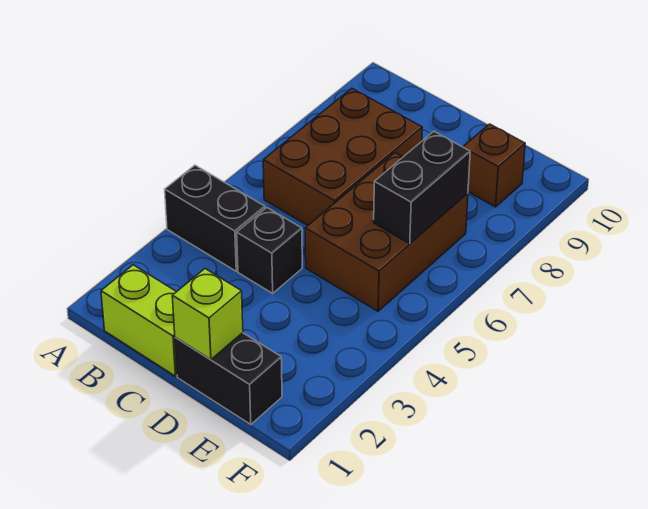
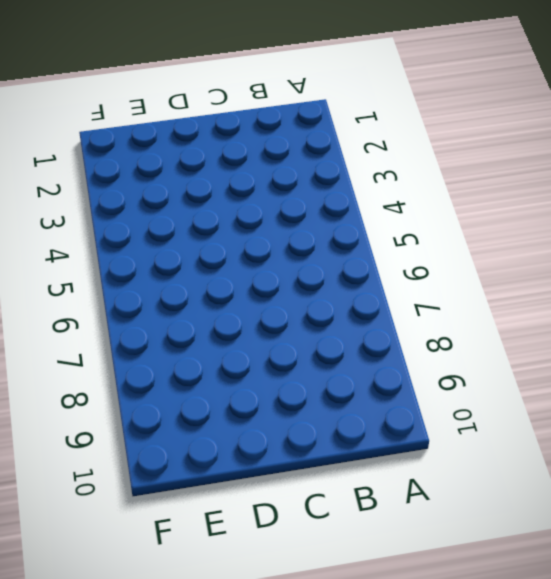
none -> black brick A4:B4 level 1
none -> lime brick B1:C1 level 1

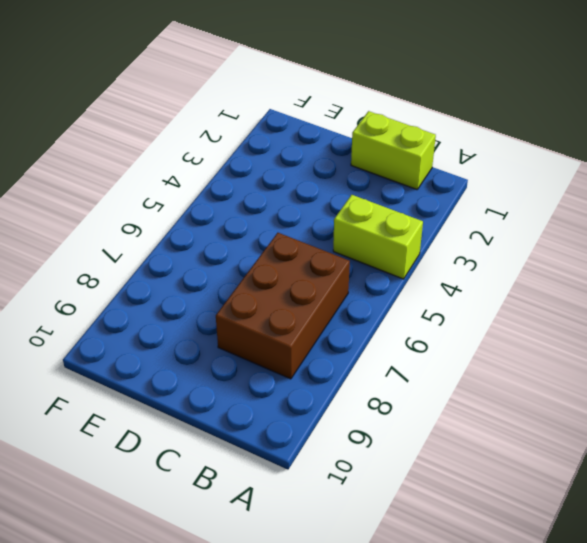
lime brick A4:B4 level 1 -> black brick A4:B4 level 1
none -> black brick C4 level 1
none -> black brick D1:E1 level 1

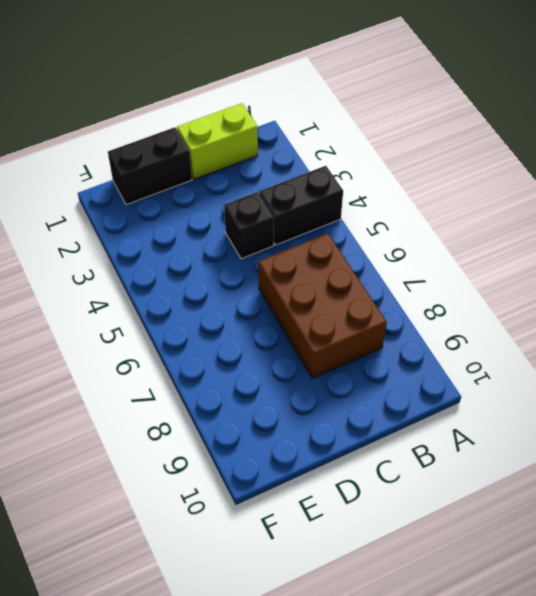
none -> brown brick D5:E7 level 1
none -> brown brick E9 level 1

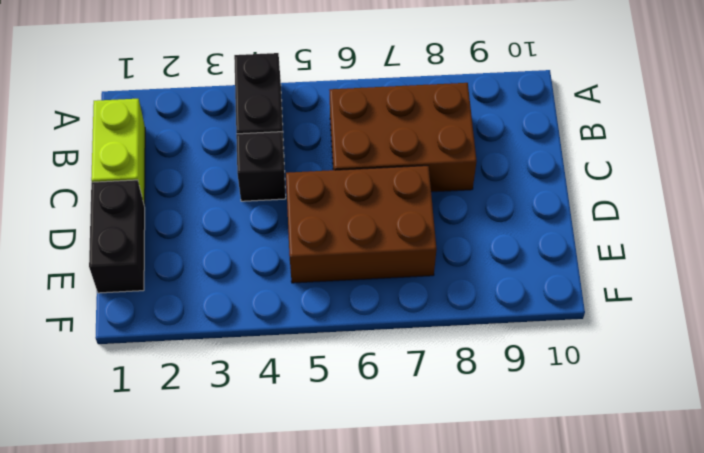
none -> brown brick E9 level 1
none -> lime brick D1 level 2

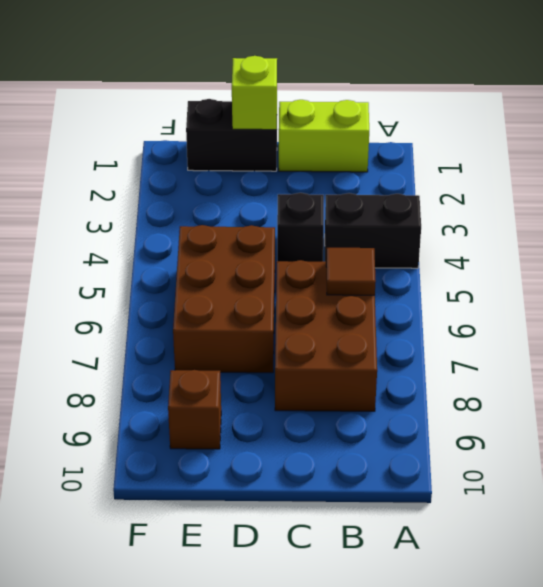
brown tile B6 level 2 -> none
none -> black brick E6:E7 level 2

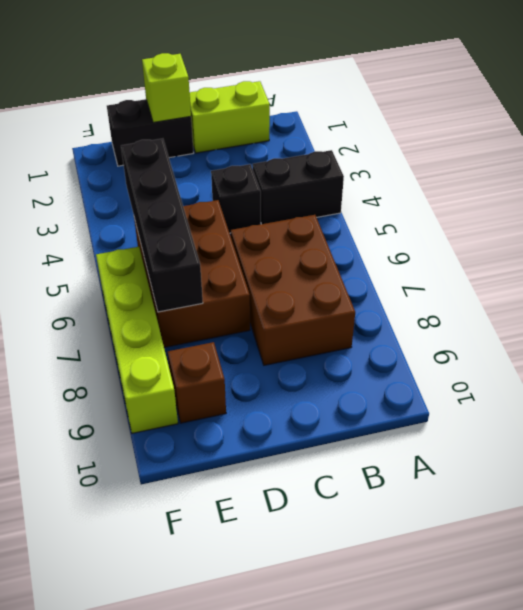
black brick E4:E7 level 2 -> black brick E6:E7 level 2
lime brick F6:F9 level 1 -> none

